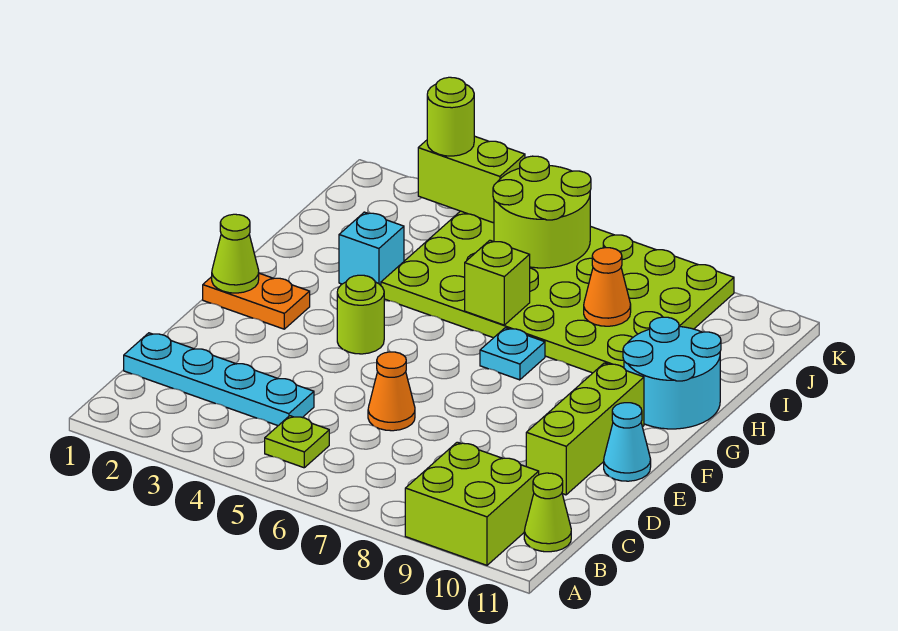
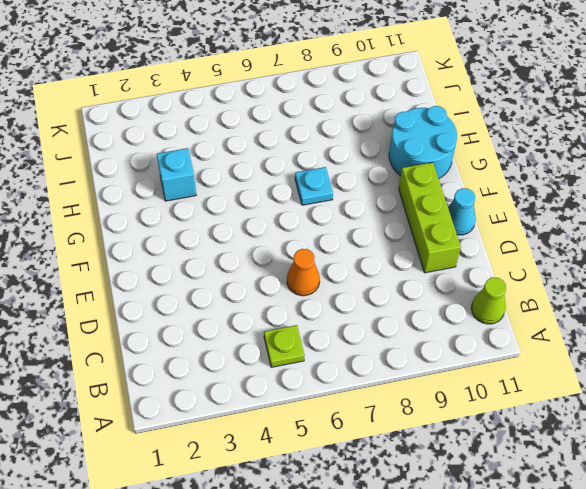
none -> lime brick A9:B10 level 1
none -> cyan plate C1:C4 level 1
none -> orange plate F1:F2 level 1

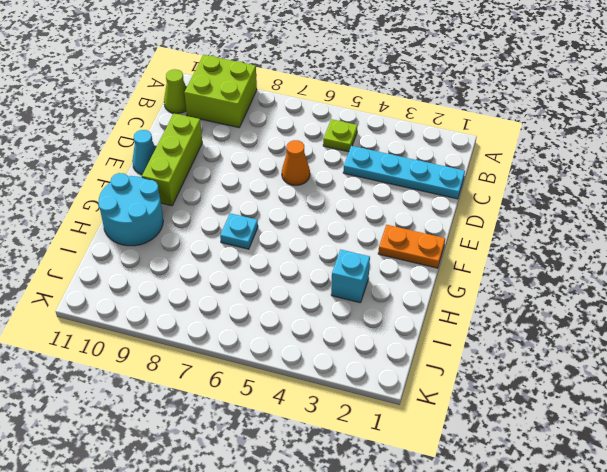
none -> lime round brick F4 level 1
none -> lime plate H4:K9 level 1
none -> lime cone F1 level 2

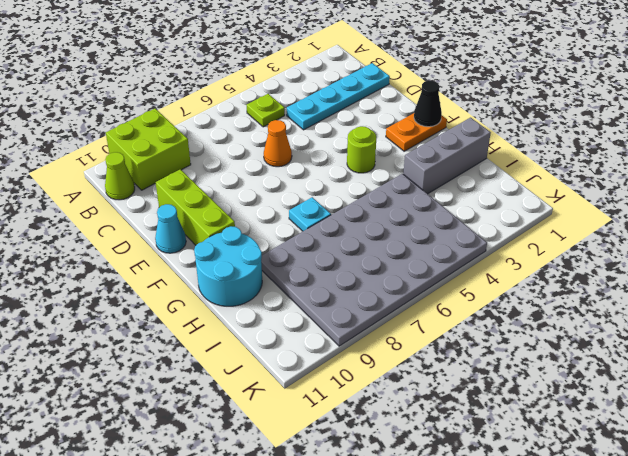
black cone F1 level 2 -> lime cone F1 level 2
grey brick H1:H3 level 1 -> cyan brick H3 level 1
grey plate H4:K9 level 1 -> lime plate H4:K9 level 1
none -> lime brick H6 level 2
none -> orange cone I8 level 2
none -> lime round brick J5:K6 level 2

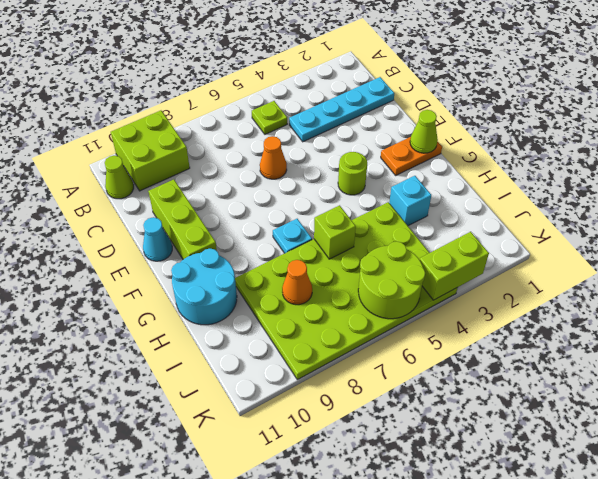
none -> lime round brick K3 level 3

